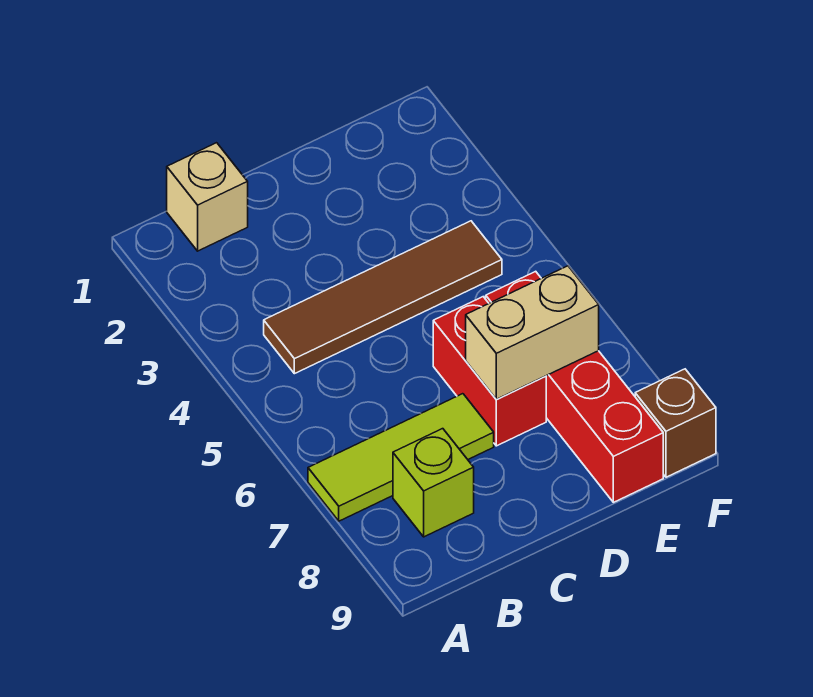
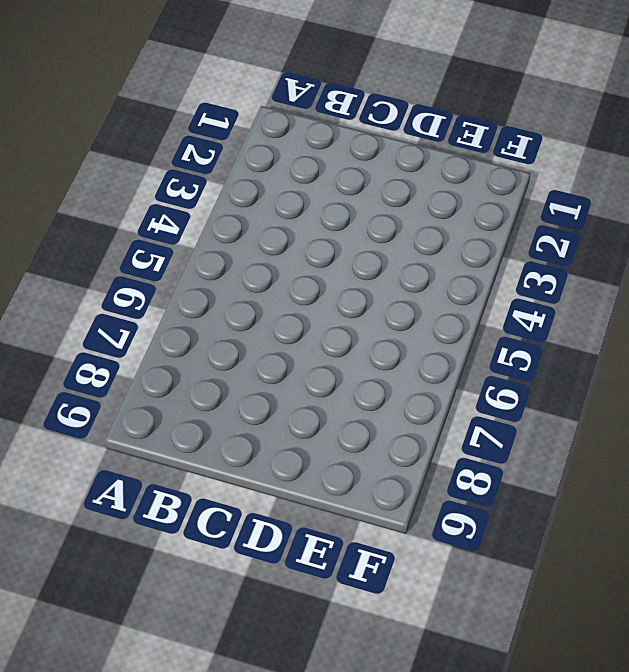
none -> lime tile A7:C7 level 1
none -> tan brick B1 level 1

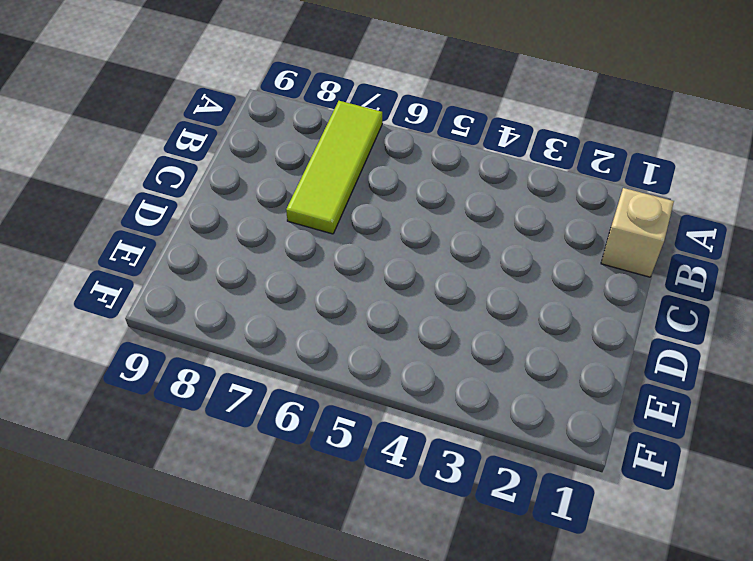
none -> brown tile B4:E4 level 1
none -> lime brick B8 level 1

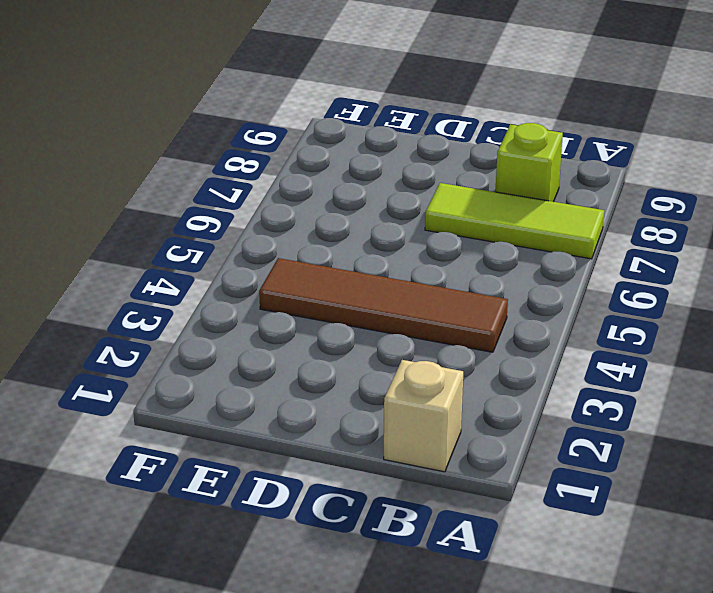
none -> red brick D6:D7 level 1
none -> red brick E6:E9 level 1

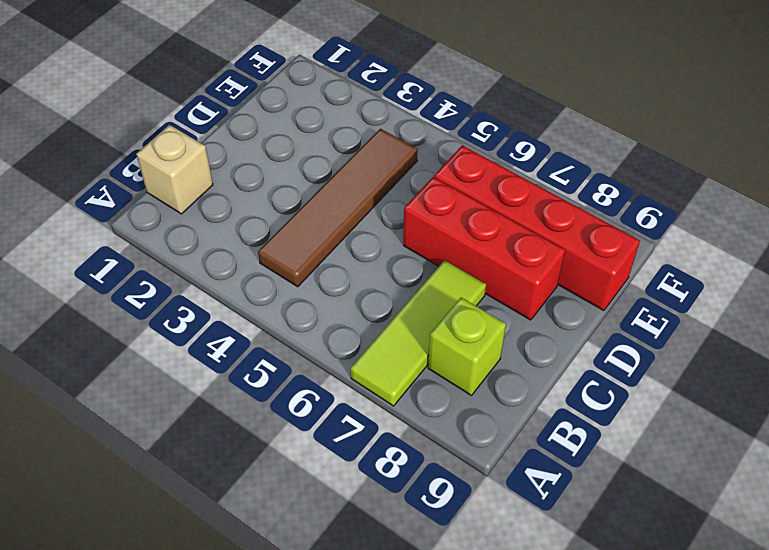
red brick D6:D8 level 1 -> red brick D6:D7 level 1
none -> brown brick F9 level 1
none -> tan brick D7:E7 level 2

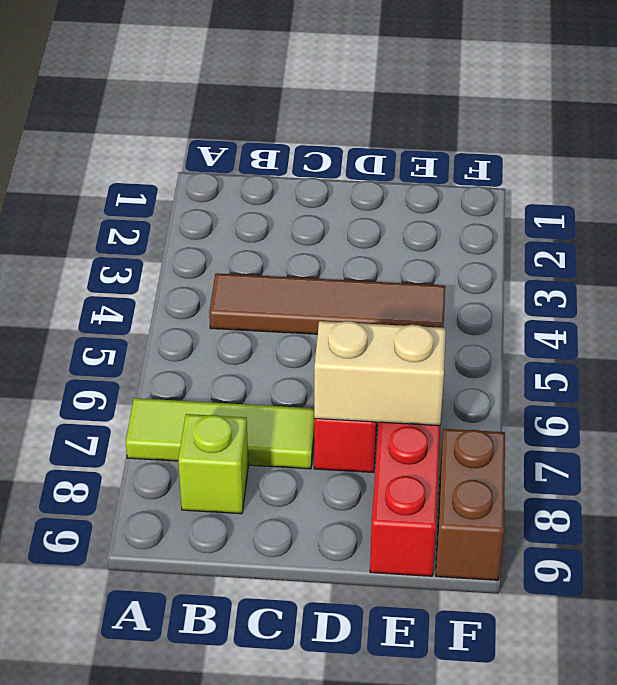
brown brick F8:F9 level 1 -> brown brick F9 level 1
none -> tan brick B1 level 1

